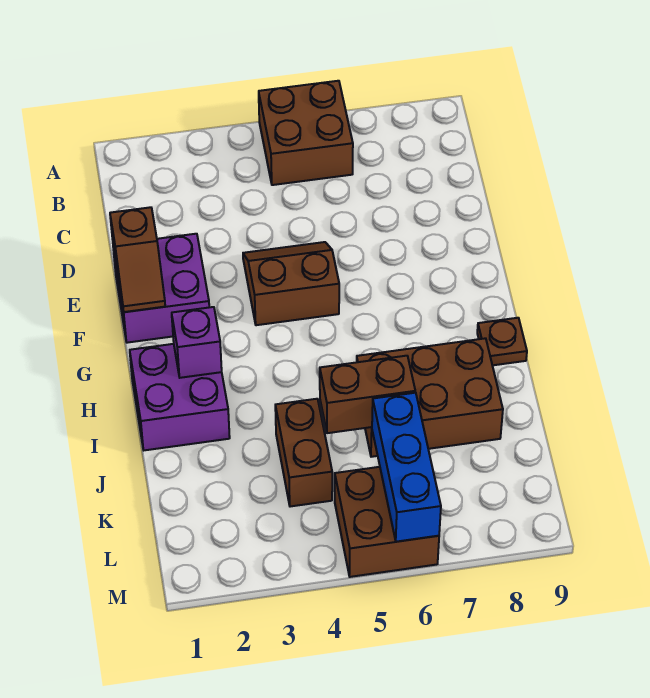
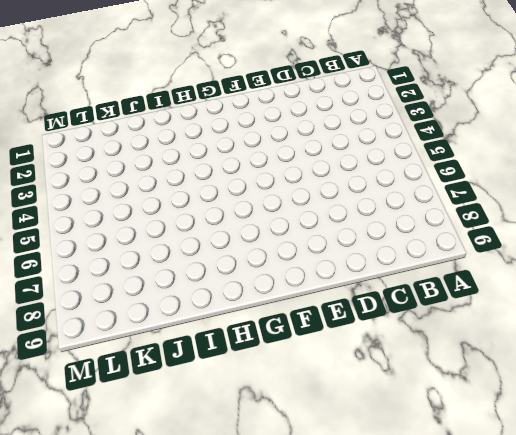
none -> brown brick A5:B6 level 1
none -> purple brick E1:F2 level 1
none -> brown slope E4:F5 level 1 top F

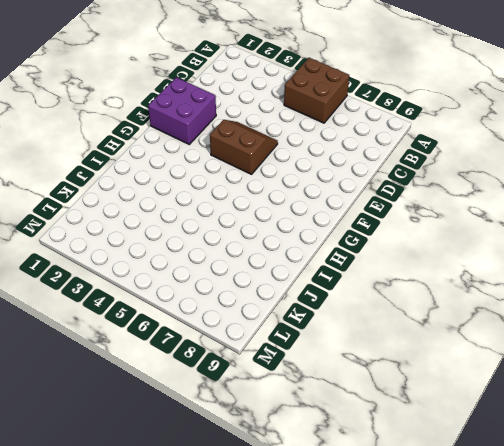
none -> purple brick H1:I2 level 1
none -> brown plate H9 level 1
none -> brown brick I6:J8 level 1

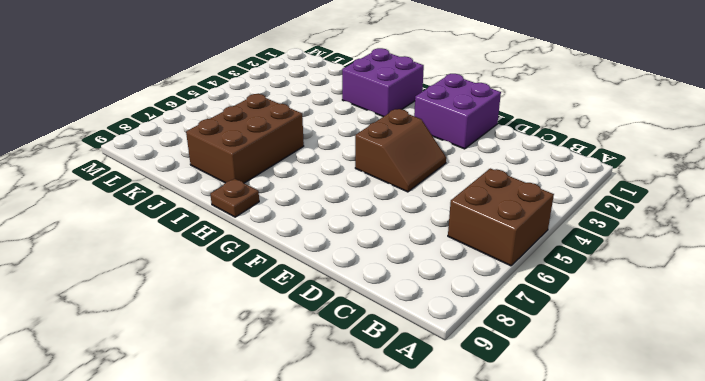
none -> brown brick J4:K4 level 1
none -> brown brick L5:M6 level 1
none -> brown slope E1:F1 level 2 top E

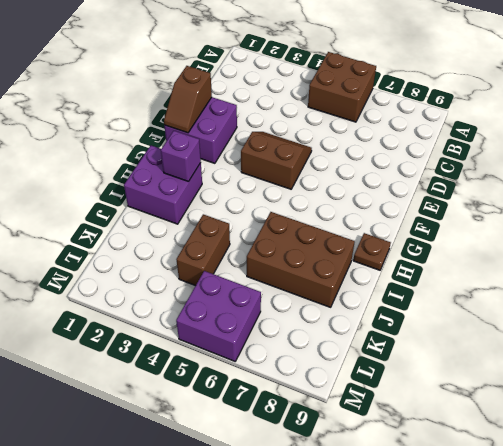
purple brick L5:M6 level 1 -> brown brick L5:M6 level 1
none -> brown brick J5:J6 level 2
none -> blue brick K6:M6 level 2

